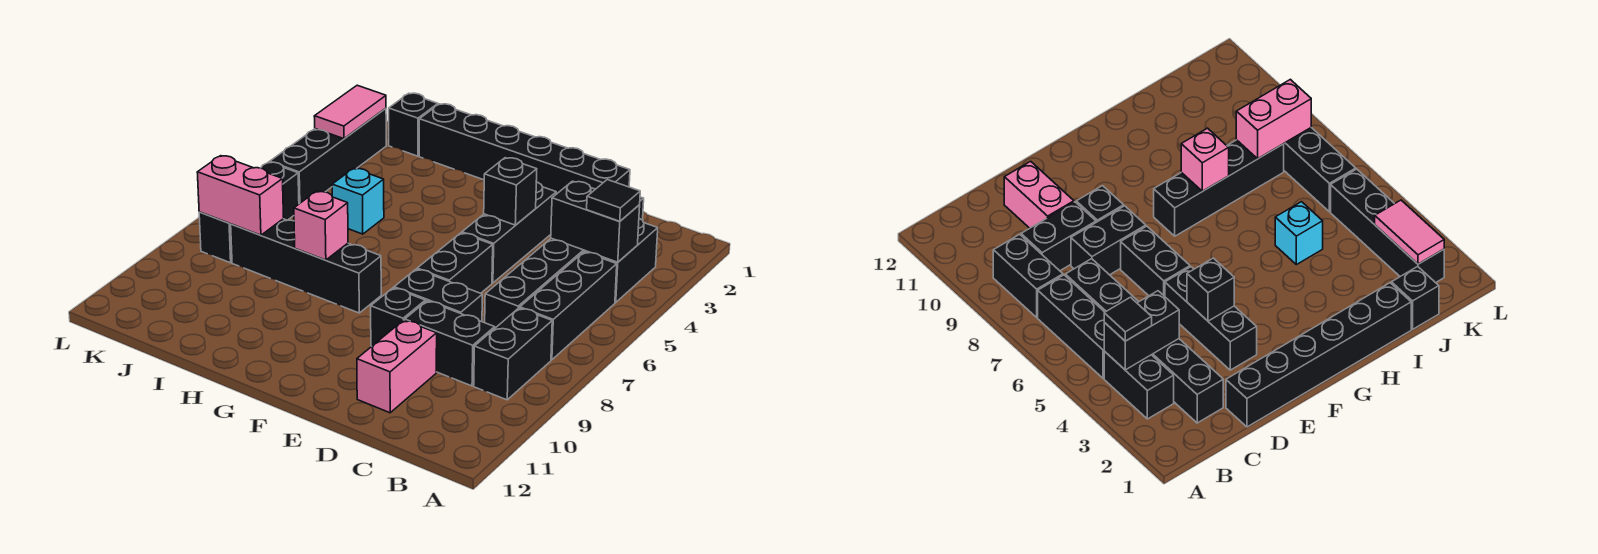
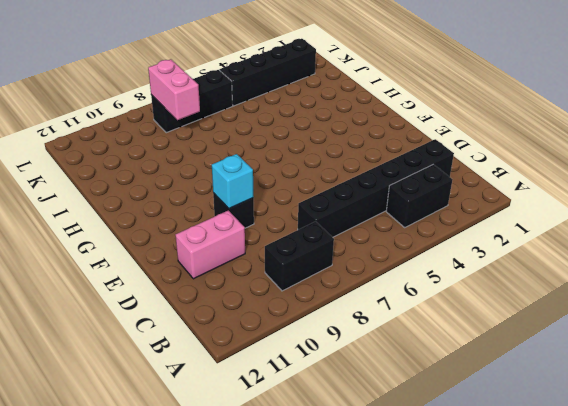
cyan brick E9 level 2 -> cyan brick I5 level 1
none -> black brick B5:B7 level 1
none -> black brick C9:D9 level 1
none -> black brick D1:I1 level 1

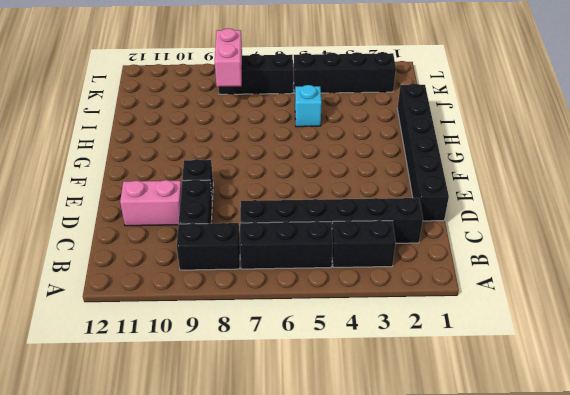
none -> black brick D8:E8 level 1
none -> black brick E3:E5 level 1
none -> black brick E6:E7 level 1

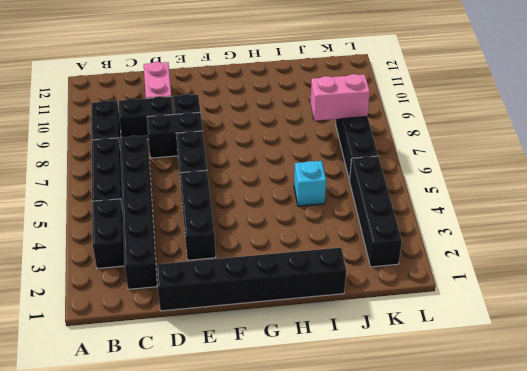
none -> black brick G8:J8 level 1
none -> black brick J1 level 1
none -> black brick B4:C4 level 2

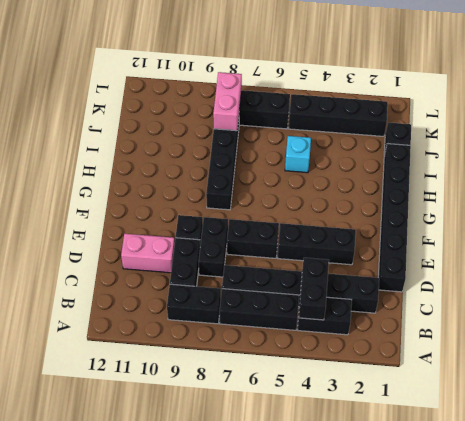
none -> black brick E4 level 2
none -> pink brick H8 level 2
none -> pink tile K2:K3 level 2

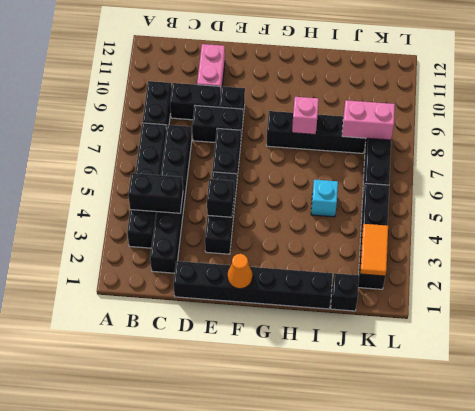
orange cone F1 level 2 -> none
orange tile K2:K3 level 2 -> pink tile K2:K3 level 2
none -> black tile B4 level 3

